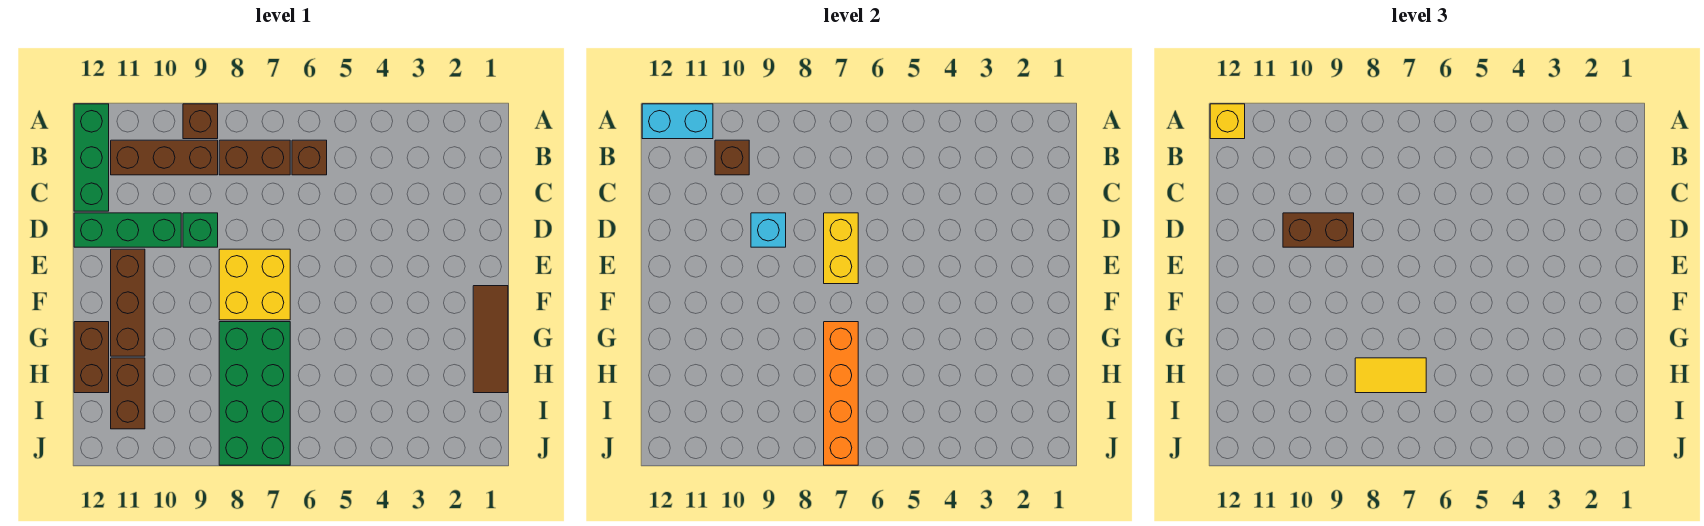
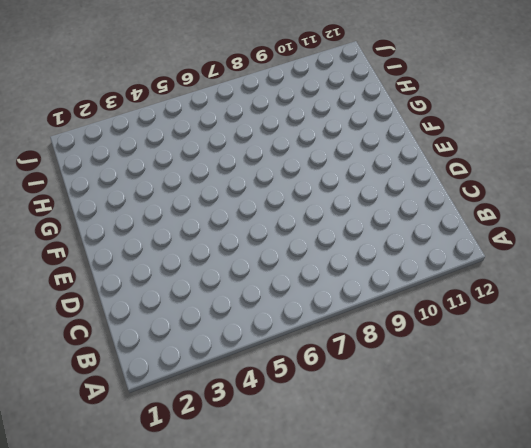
none -> brown brick A9 level 1
none -> green brick A12:C12 level 1
none -> brown brick B6 level 1

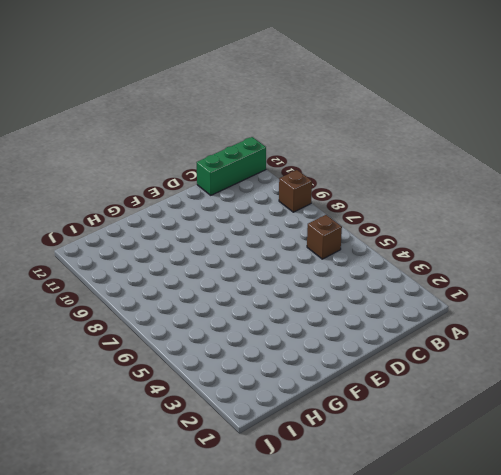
none -> brown brick B7:B8 level 1
none -> brown brick B9:B11 level 1
none -> green brick D9 level 1

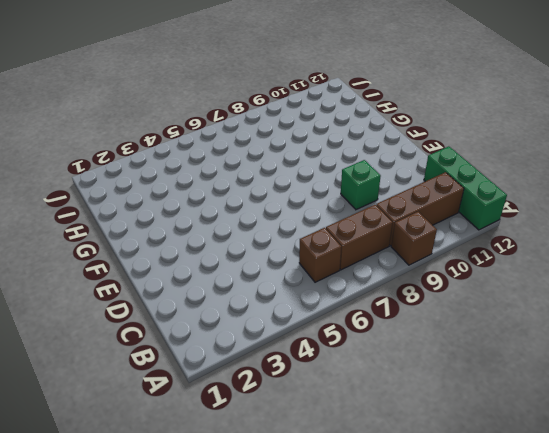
none -> green brick D10:D12 level 1
none -> yellow brick E7:F8 level 1
none -> brown brick E11:G11 level 1

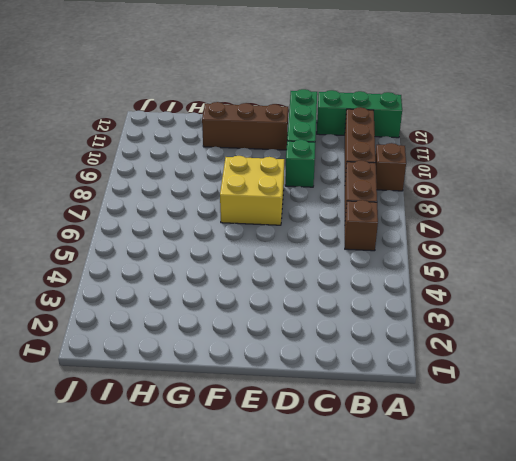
none -> brown tile F1:H1 level 1
none -> green brick G7:J8 level 1
none -> brown brick G12:H12 level 1

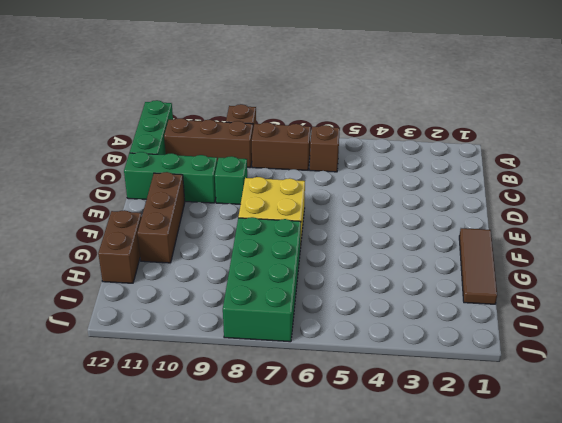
none -> brown brick H11:I11 level 1
none -> cyan brick A11:A12 level 2
none -> brown brick B10 level 2

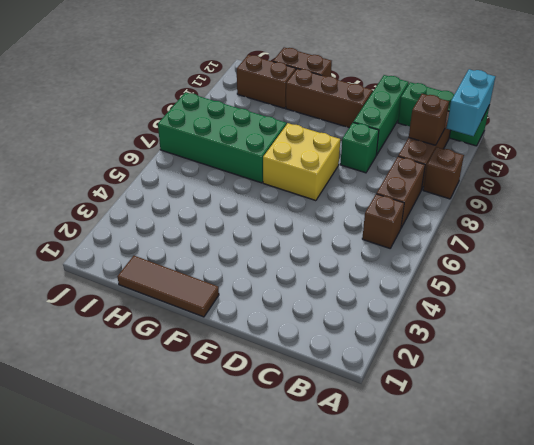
none -> yellow brick D7:E7 level 2
none -> cyan brick D9 level 2
none -> orange brick G7:J7 level 2

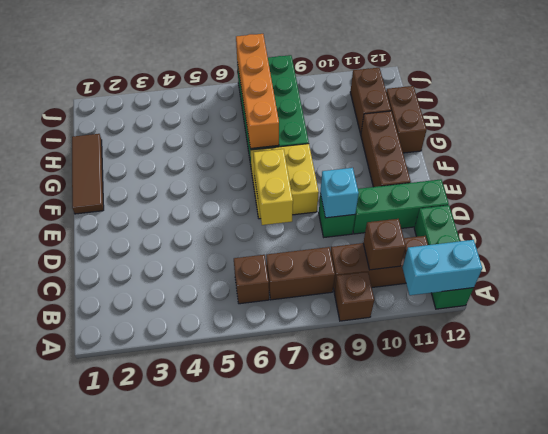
none -> yellow brick A12 level 3
none -> brown brick D9:D10 level 3
none -> yellow tile H7:H8 level 3

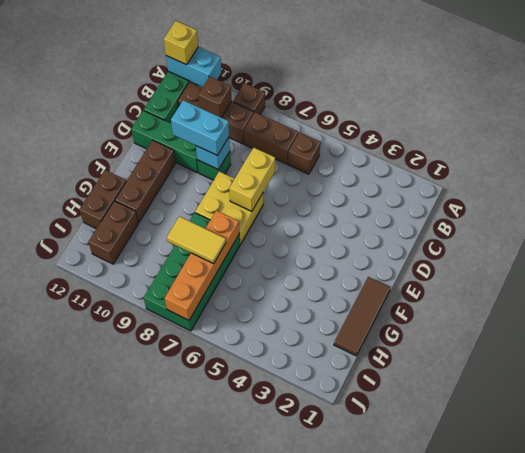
cyan brick D9:D10 level 3 -> brown brick D9:D10 level 3

